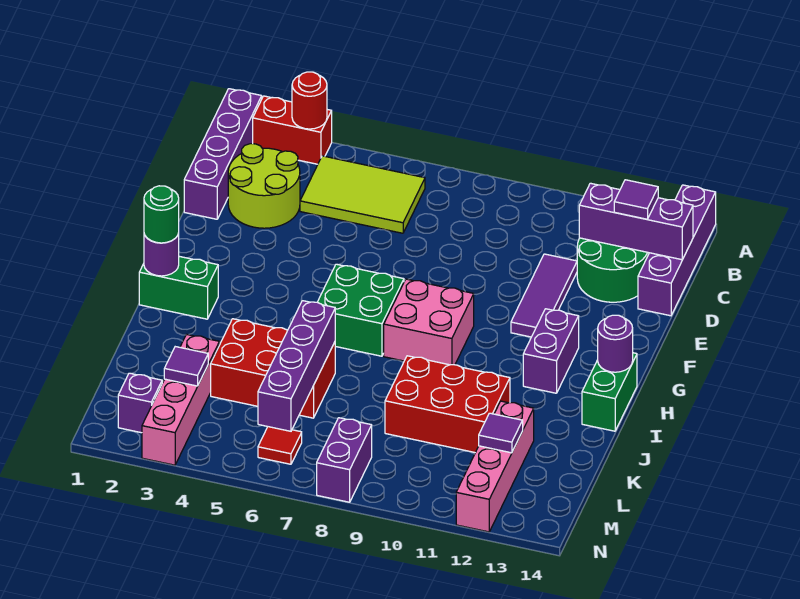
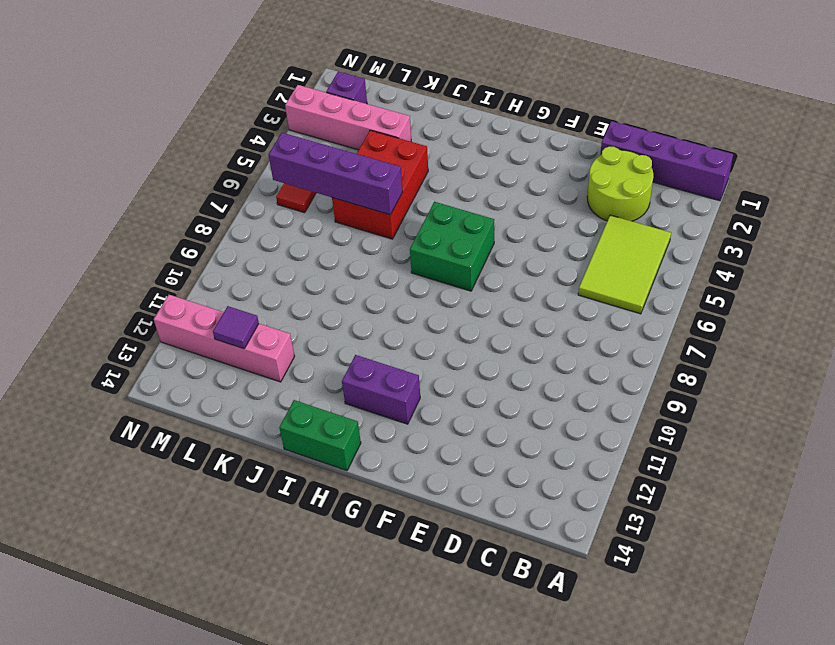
none -> red brick A2:A3 level 1
none -> purple brick A14:D14 level 1
none -> green round brick C12:D13 level 1

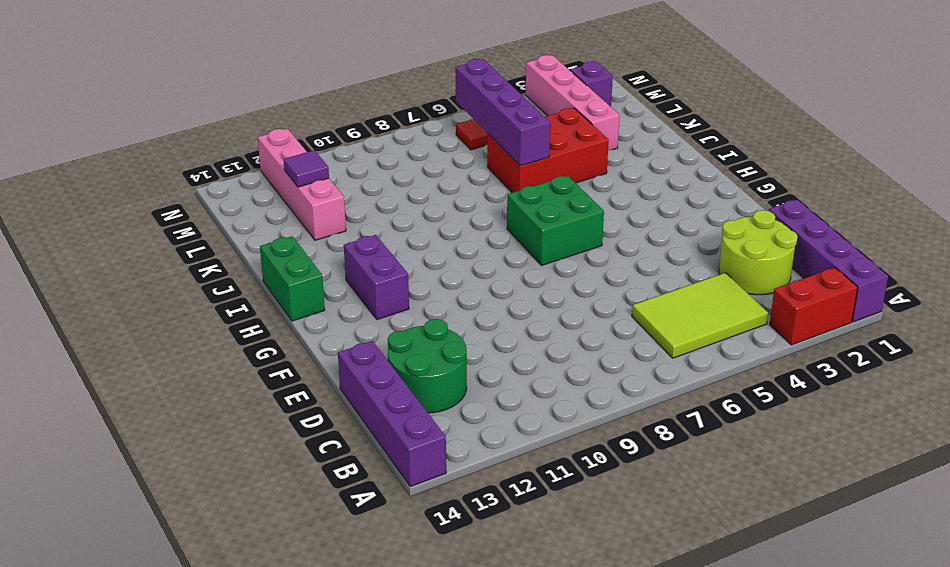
none -> purple tile D11:F11 level 1
none -> pink brick G8:H9 level 1
none -> green brick H1:H2 level 1

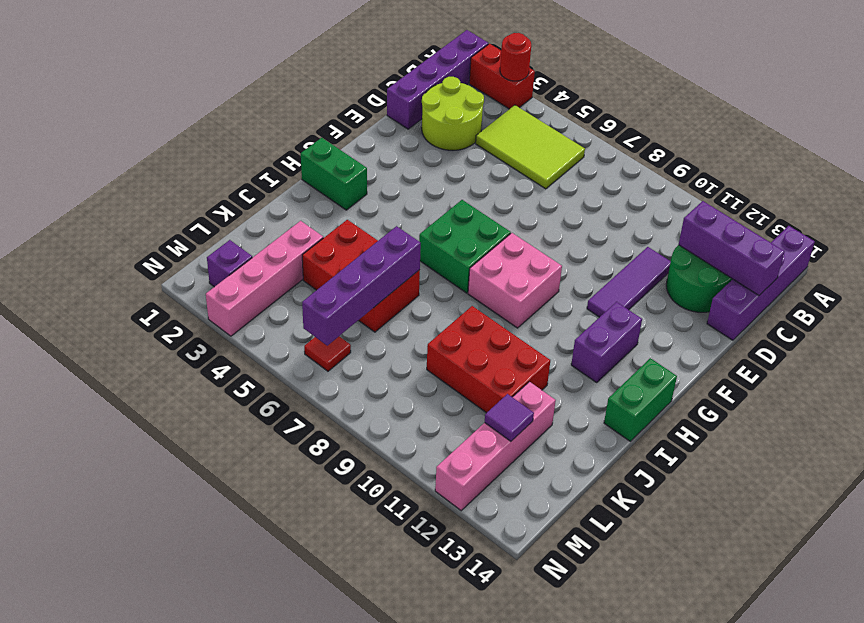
none -> purple brick M8:N8 level 1
none -> purple round brick H1 level 2
none -> purple round brick H14 level 2

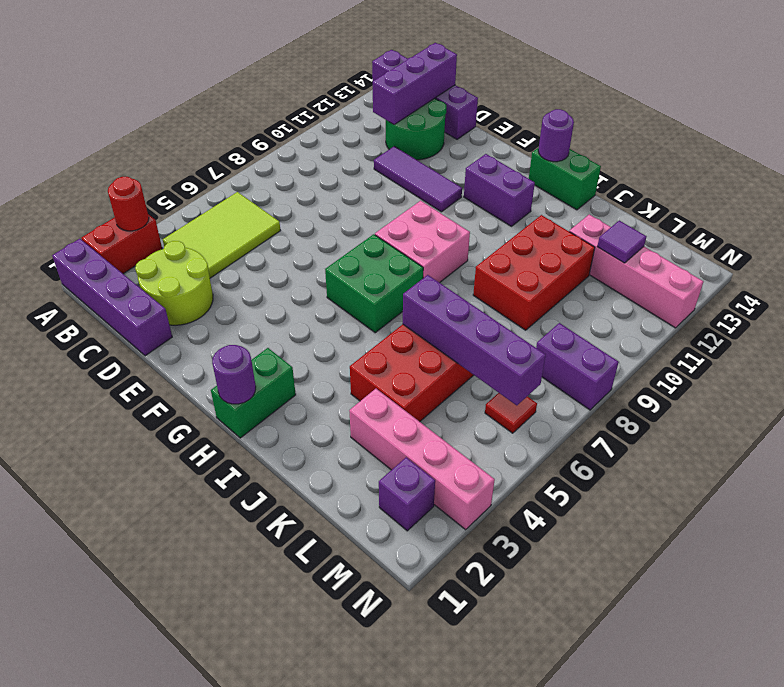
none -> purple tile L3 level 2
none -> purple tile C13 level 3
none -> green round brick H1 level 3

